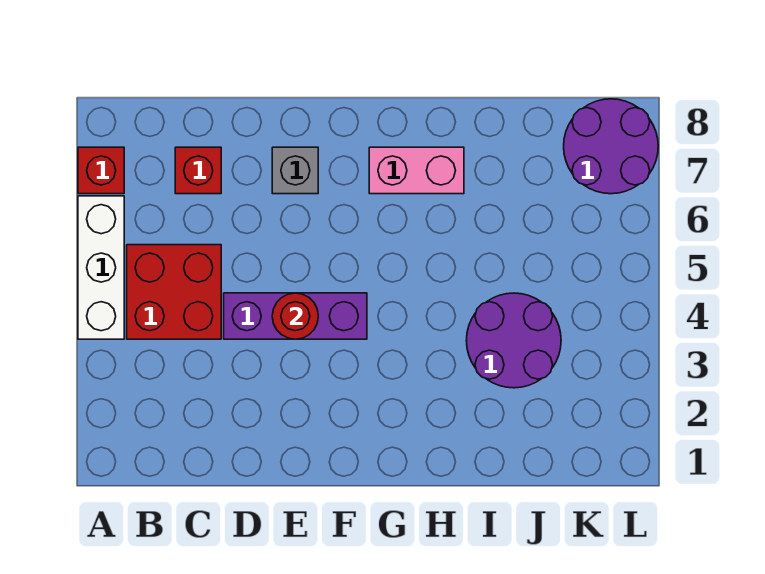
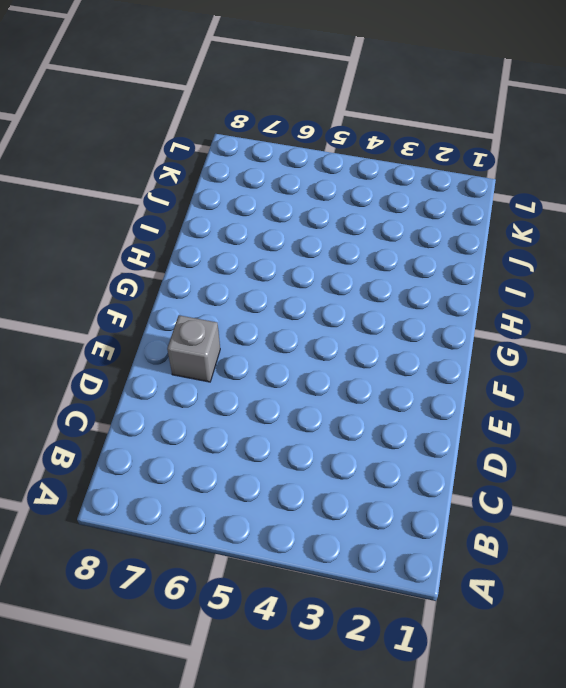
none -> white brick A4:A6 level 1
none -> red brick A7 level 1

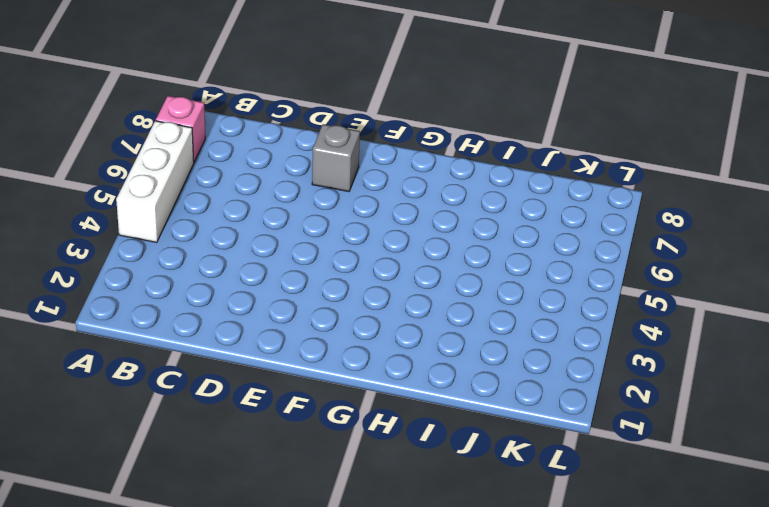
pink brick A7 level 1 -> red brick A7 level 1
none -> red brick B4:C5 level 1
none -> red brick C7 level 1

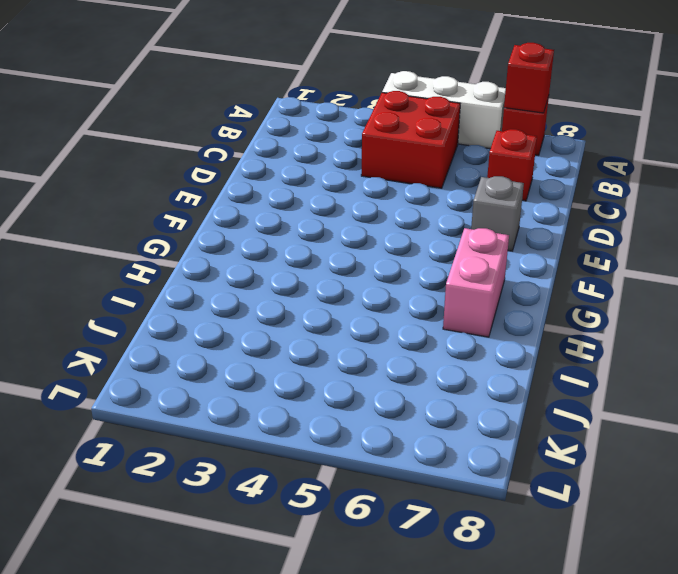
red brick A7 level 2 -> none
none -> purple brick D4:F4 level 1
none -> purple round brick I3:J4 level 1

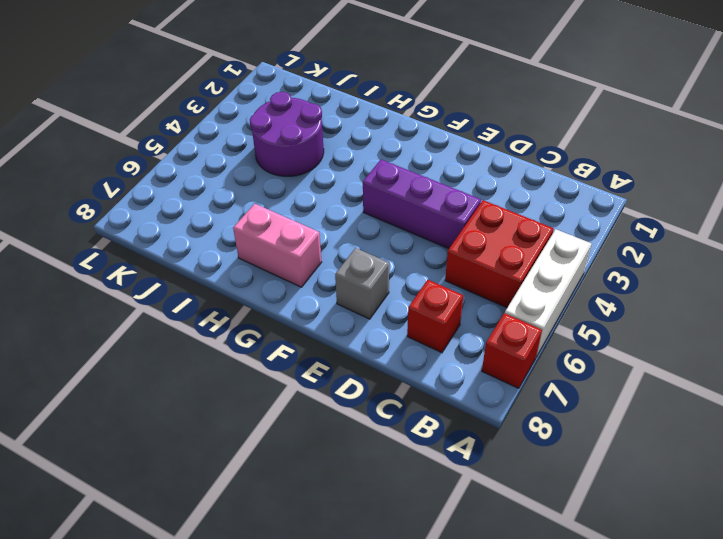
none -> purple round brick K7:L8 level 1
none -> red round brick E4 level 2

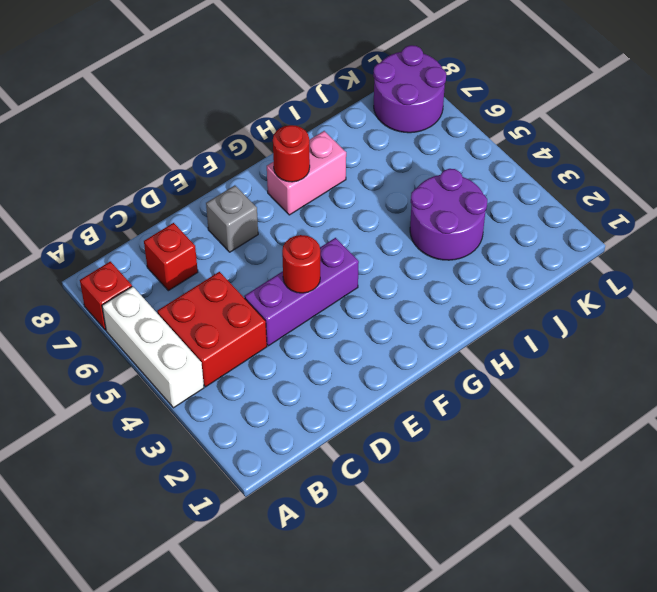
red round brick G7 level 2 -> none

